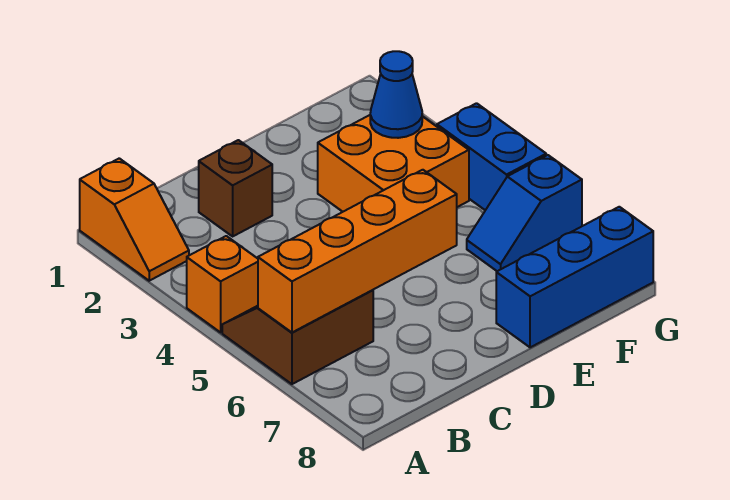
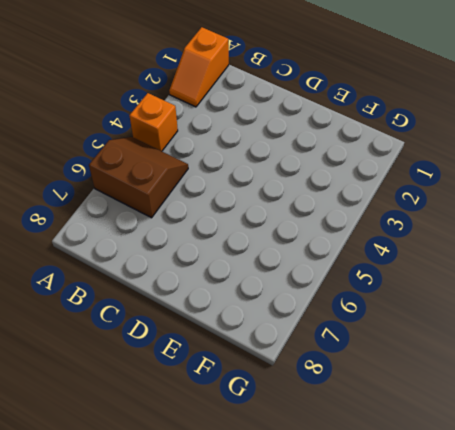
none -> brown brick C2 level 1
none -> orange brick E3:F4 level 1

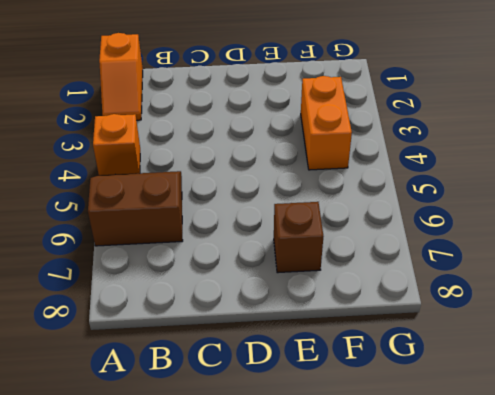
brown brick E7 level 1 -> brown brick C2 level 1
orange brick F3:F4 level 1 -> orange brick E3:F4 level 1
none -> blue brick E8:G8 level 1
none -> blue slope F6:G6 level 1 top G

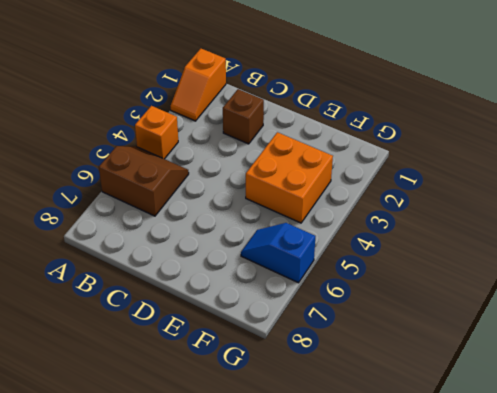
none -> blue brick E8:G8 level 1
none -> blue brick G4:G5 level 1

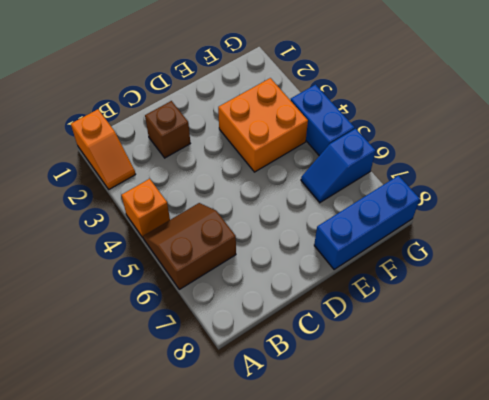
none -> orange brick A6:D6 level 2
none -> blue cone F3 level 2

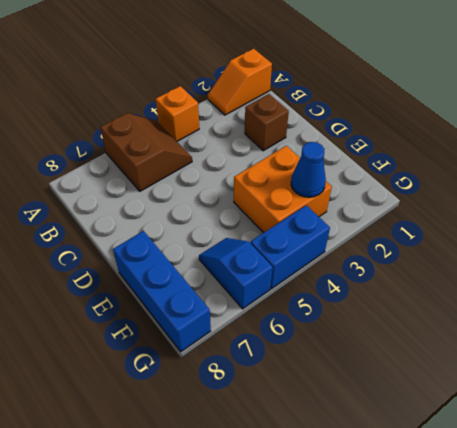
none -> orange brick A6:D6 level 2

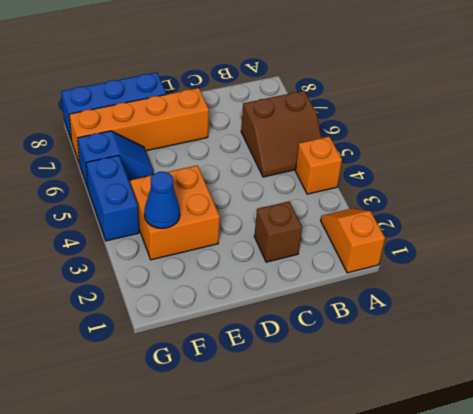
orange brick D7:G7 level 1 -> orange brick A6:D6 level 2

